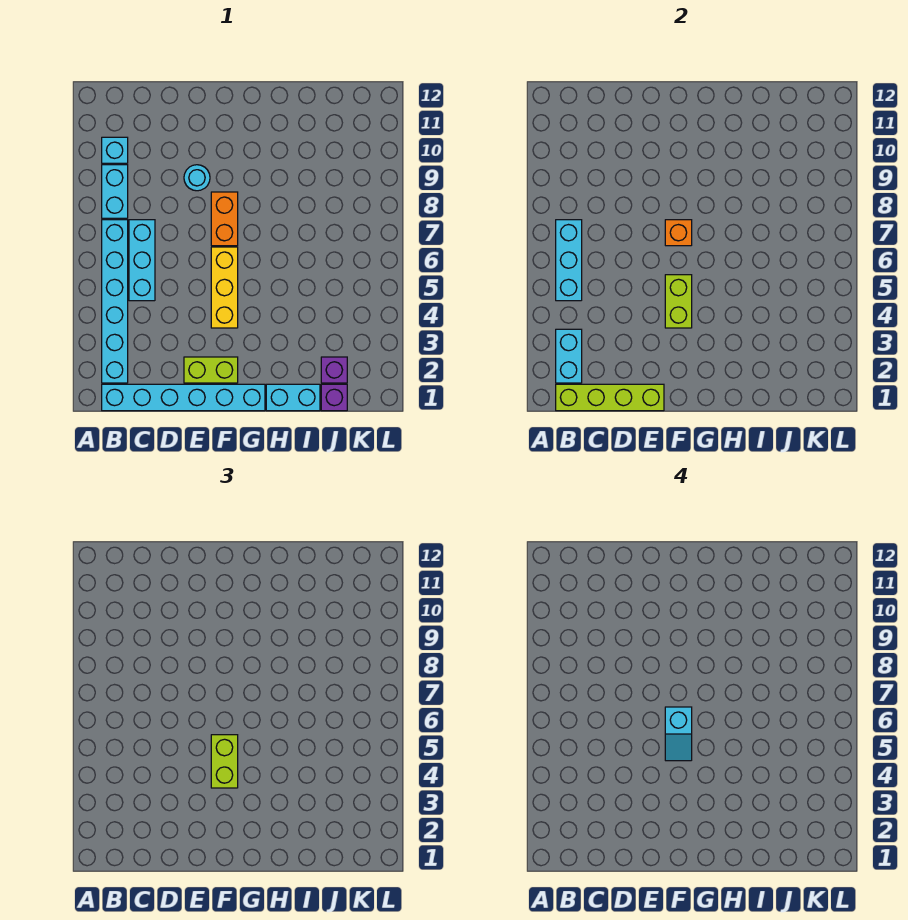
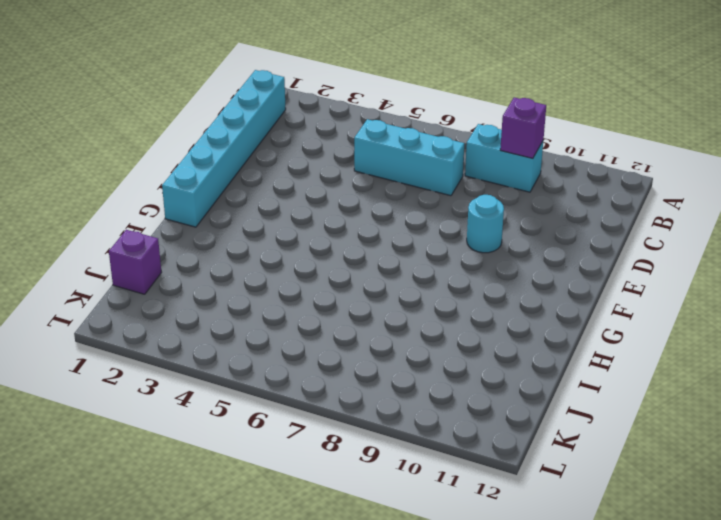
purple brick B9 level 2 -> purple brick J2 level 1
none -> cyan brick B2:B7 level 1
none -> cyan brick B10 level 1
none -> lime brick E2:F2 level 1

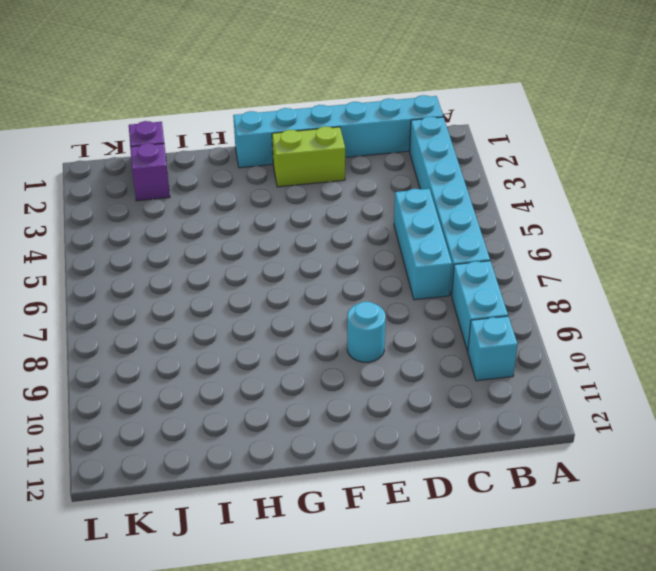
none -> yellow brick F4:F6 level 1
none -> orange brick F7:F8 level 1
none -> cyan brick H1:I1 level 1

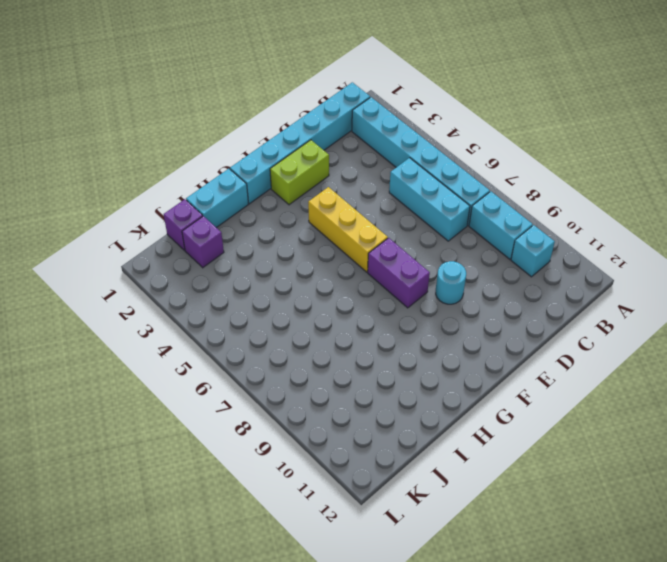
purple brick F7:F8 level 1 -> orange brick F7:F8 level 1
none -> lime brick B1:E1 level 2
none -> cyan brick B2:B3 level 2
none -> cyan brick B5:B7 level 2

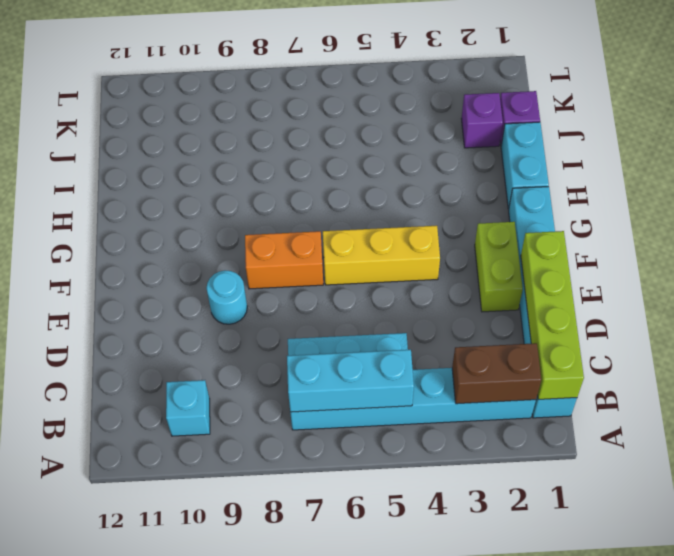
brown brick B2:B3 level 2 -> cyan brick B2:B3 level 2
none -> cyan brick B8:B9 level 1
none -> lime brick F4:F5 level 2
none -> orange brick F7 level 2

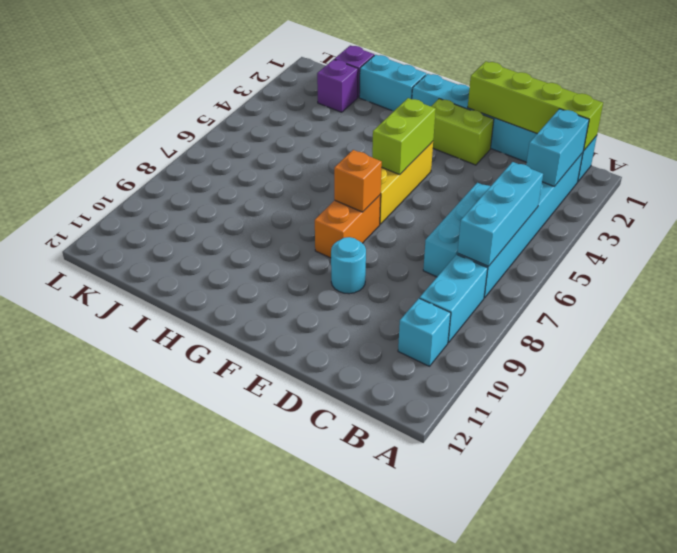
none -> lime brick F4:F5 level 3
none -> cyan slope F5:F6 level 4 top 6

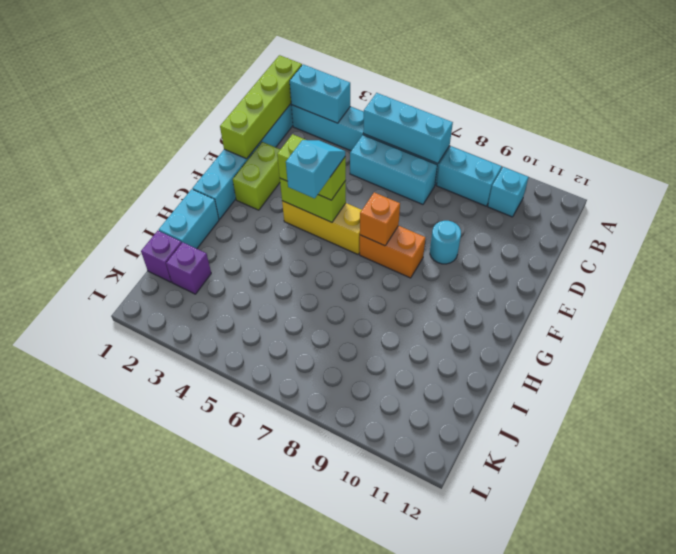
cyan slope F5:G5 level 4 top G -> cyan slope F5:F6 level 4 top 6

